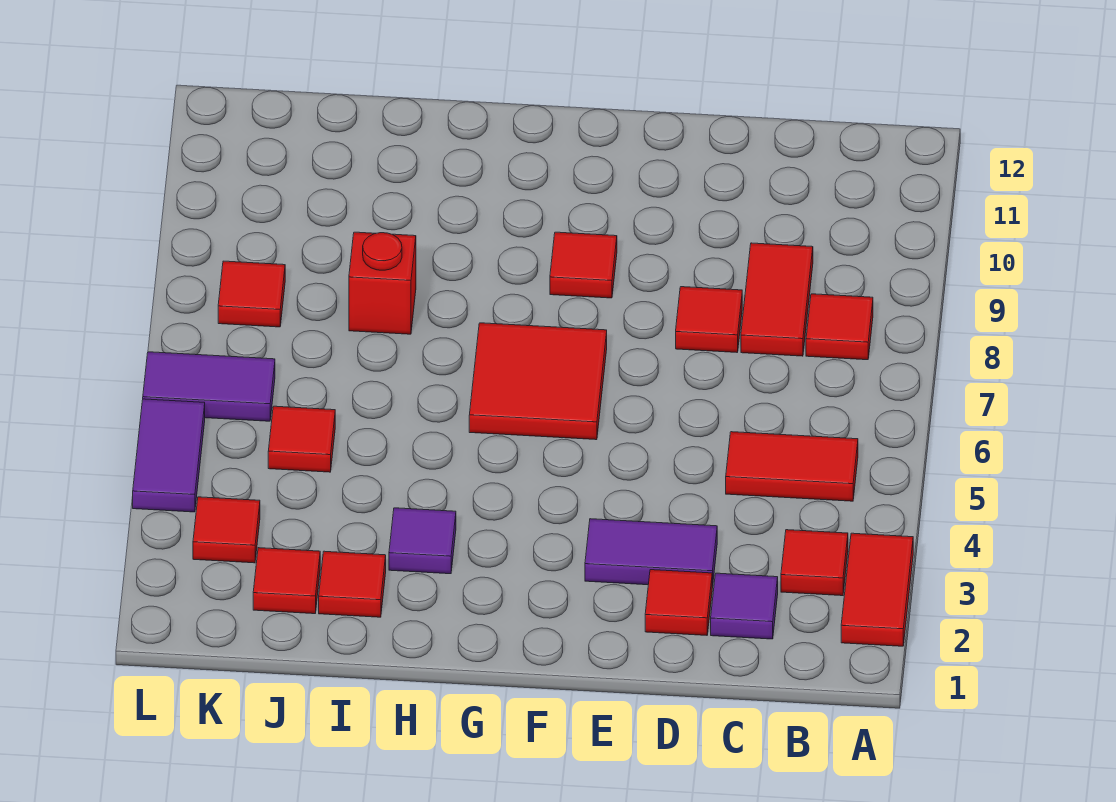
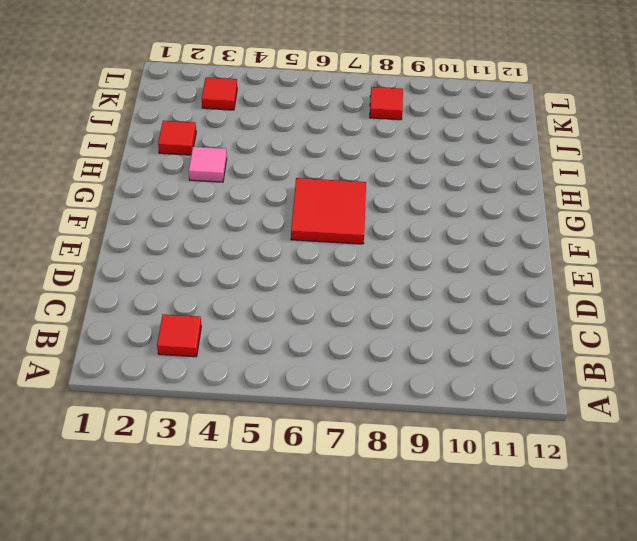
pink tile H3 level 1 -> purple tile H3 level 1
none -> red tile A2:A3 level 1
none -> red tile B5:C5 level 1
none -> red tile B8 level 1

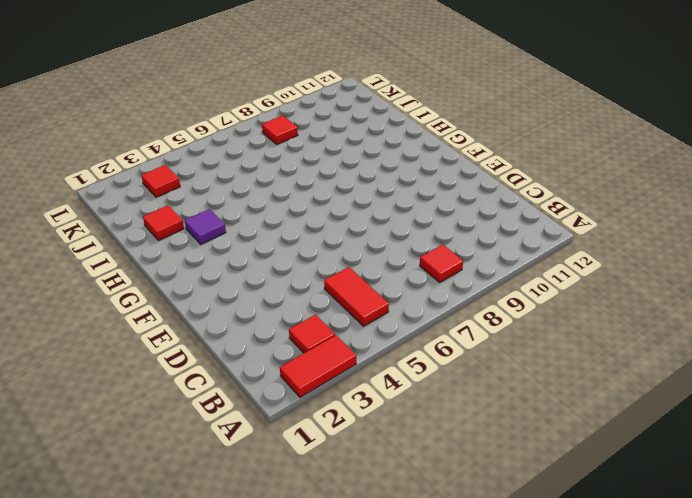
none -> purple tile C2 level 1
none -> red tile C8:C9 level 1
none -> red tile D2 level 1

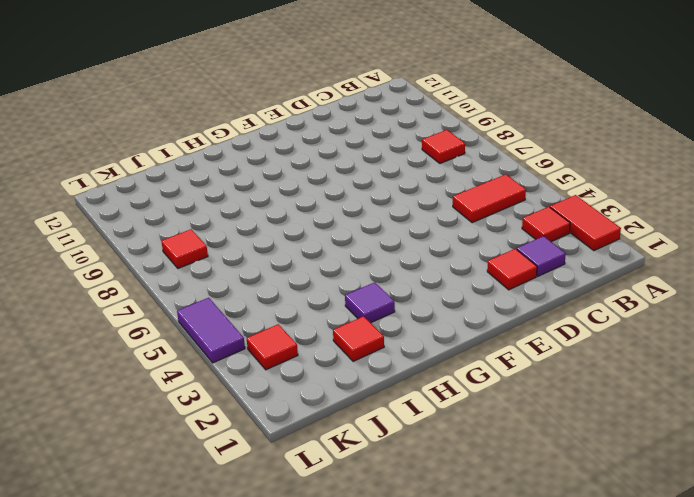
none -> red tile C8:C9 level 1
none -> purple tile D3:E3 level 1
none -> red tile D8 level 1

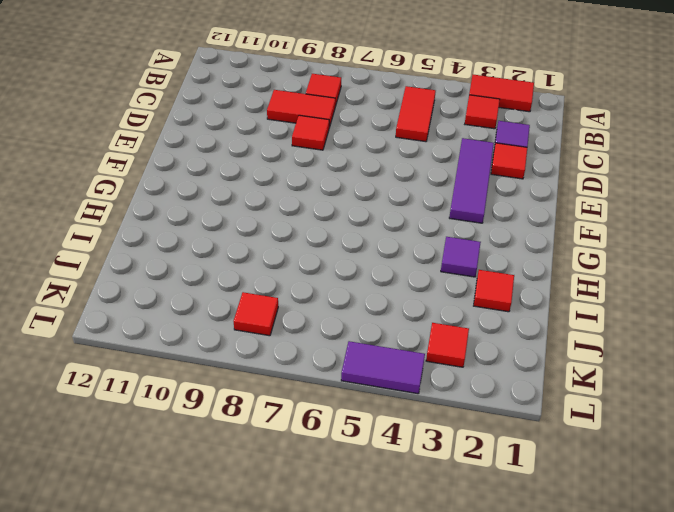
purple tile D3:F3 level 1 -> purple tile D3:E3 level 1
none -> red tile F6:G7 level 1
none -> red tile F9 level 1
none -> red brick I8 level 1

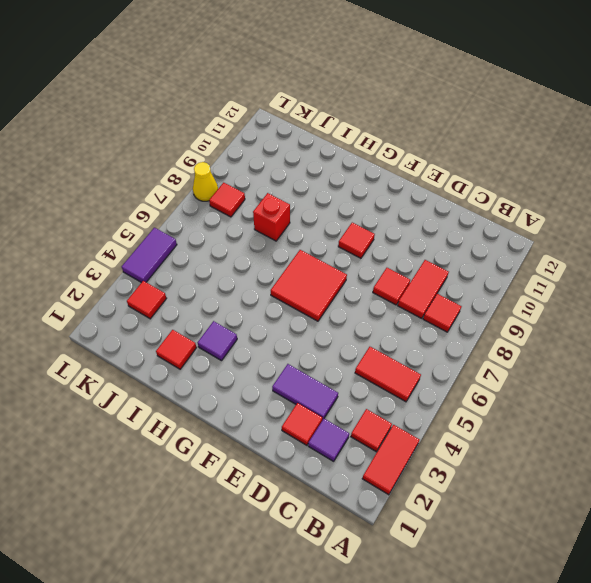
yellow cone L8 level 1 -> none
none -> red tile J2 level 1
none -> red tile J5 level 1
none -> purple tile K6:L6 level 1

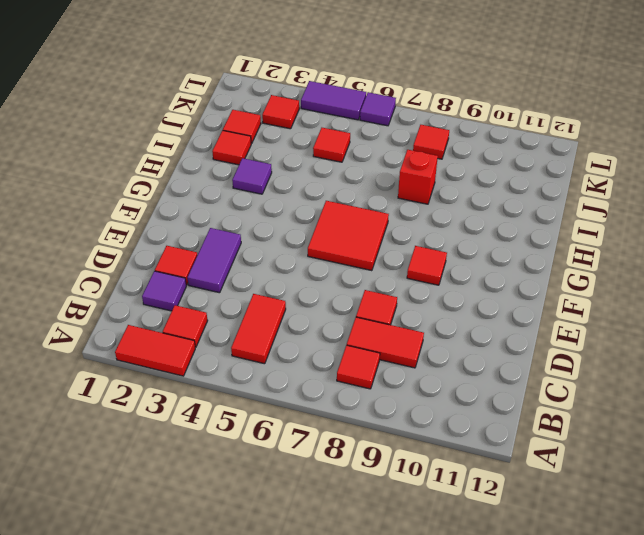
purple tile L6 level 1 -> purple tile K6:L6 level 1

